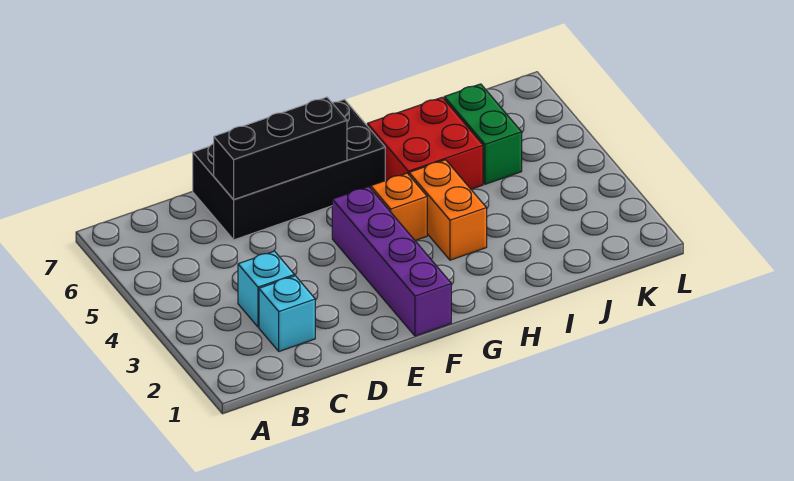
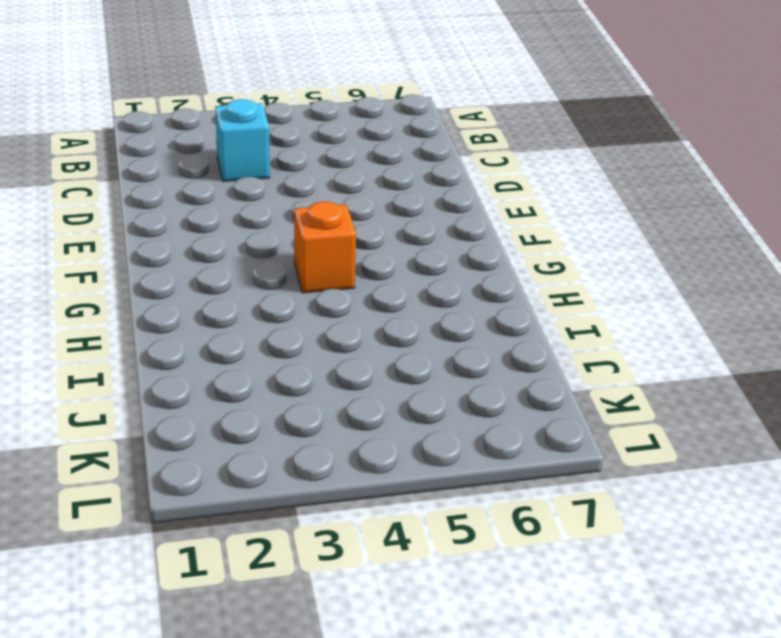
none -> cyan brick C2 level 1
none -> black brick D6:G7 level 1

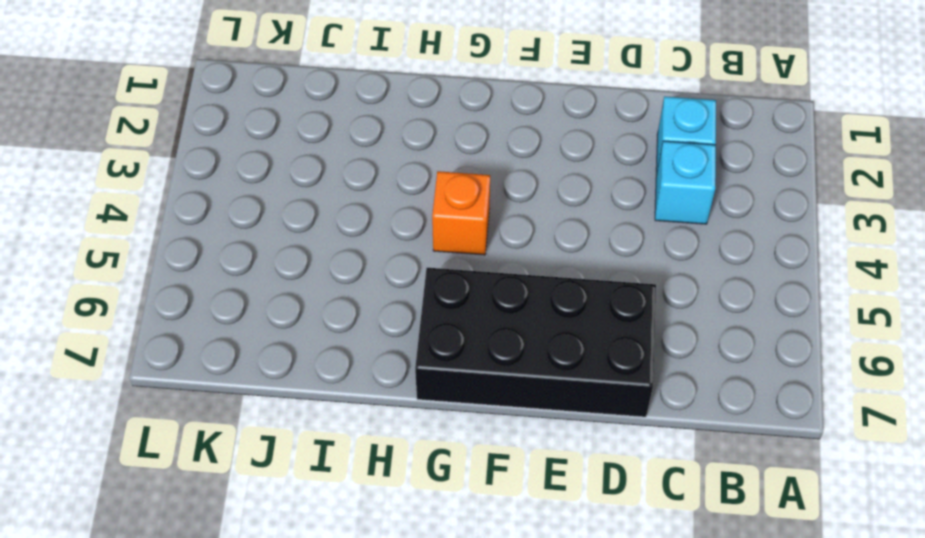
none -> purple brick F1:F4 level 1
none -> orange brick H3:H4 level 1

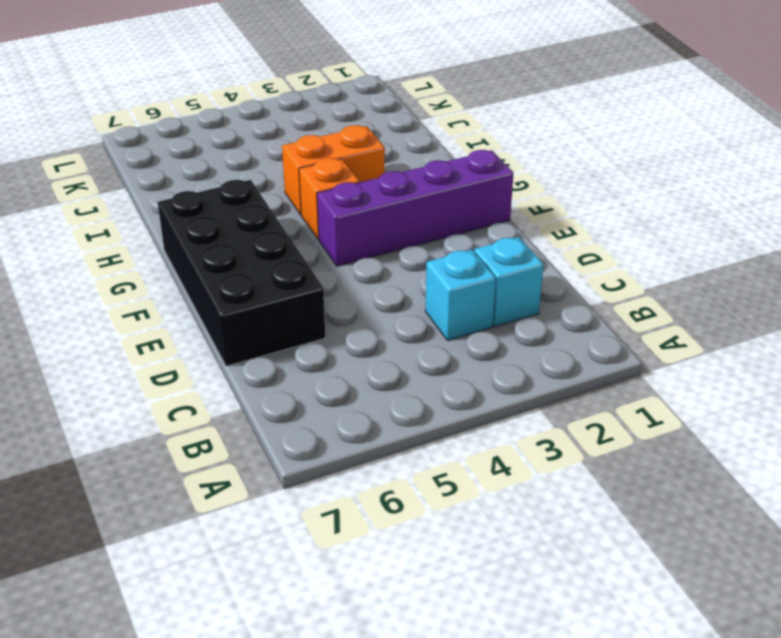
none -> red brick H5:I6 level 1
none -> green brick J5:J6 level 1

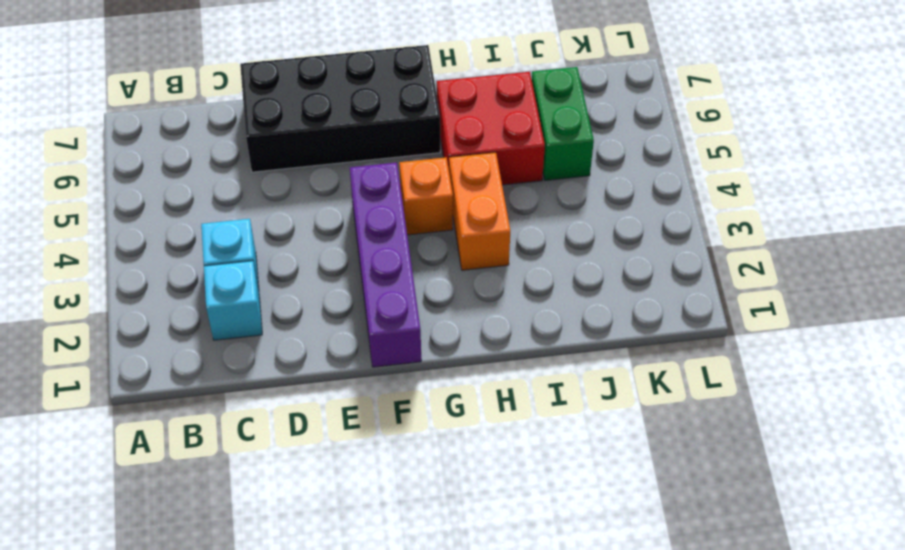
none -> black brick D6:F6 level 2

